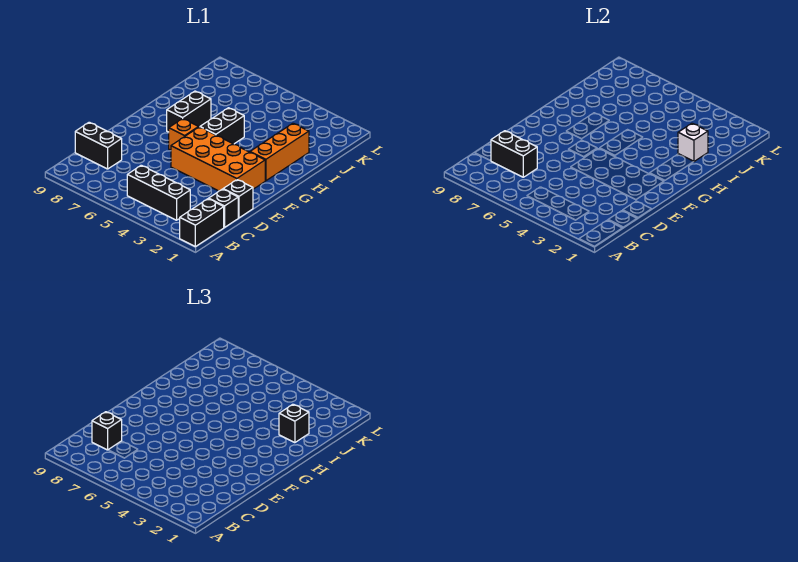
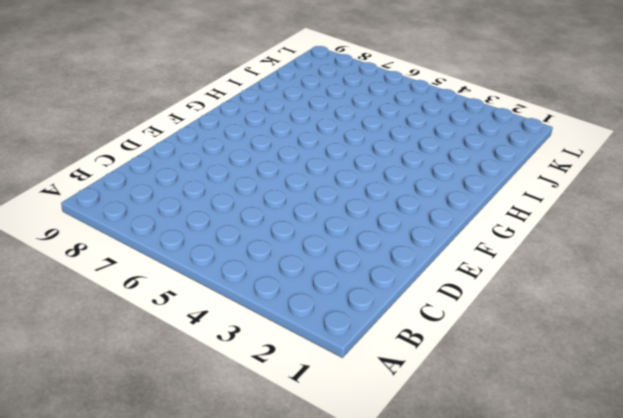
none -> black brick A1:B1 level 1
none -> black brick B3:B5 level 1
none -> black brick C1 level 1

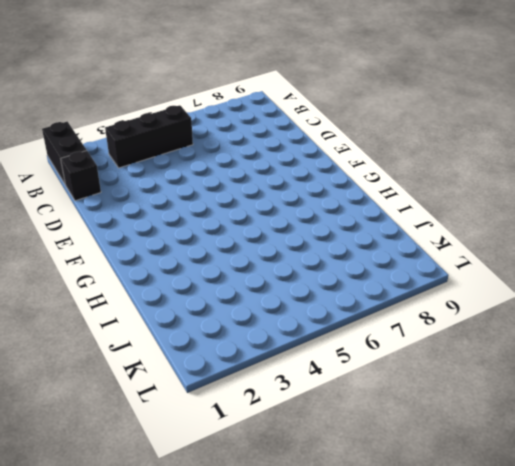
none -> black brick C8:C9 level 1
none -> black brick D1 level 1
none -> orange brick E2:F5 level 1

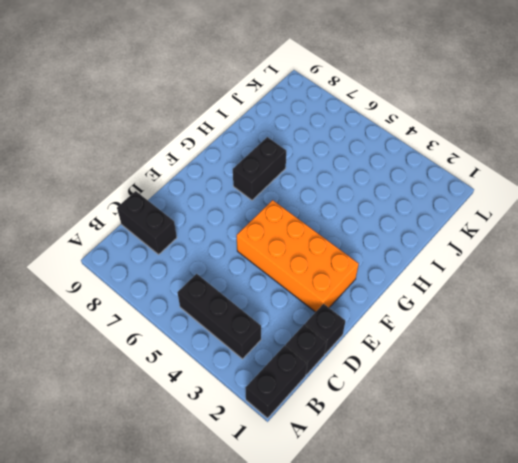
none -> orange brick F6 level 1
none -> orange brick G2:I2 level 1
none -> black brick G5:H5 level 1

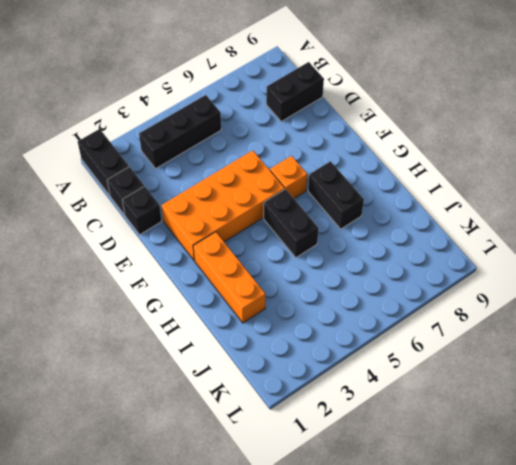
none -> black brick C7:C8 level 2
none -> white brick I2 level 2
none -> black brick C8 level 3

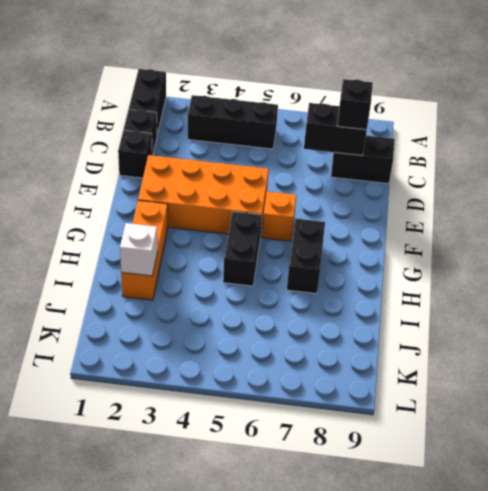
none -> black brick I2 level 3

